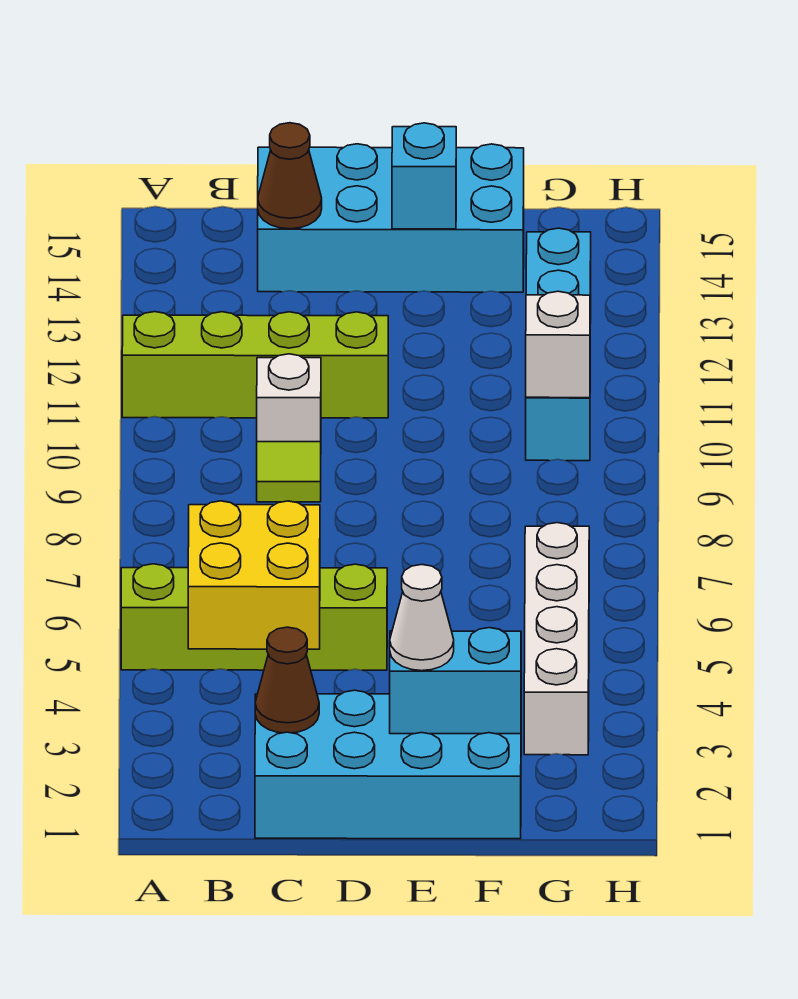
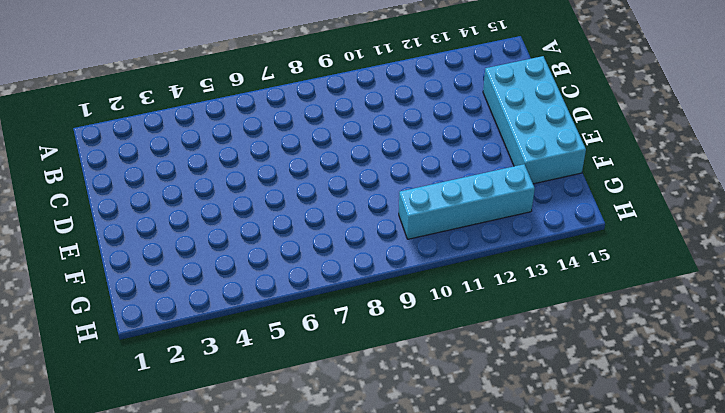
none -> lime brick A5:D5 level 1
none -> lime brick A11:D11 level 1
none -> cyan brick C1:F2 level 1

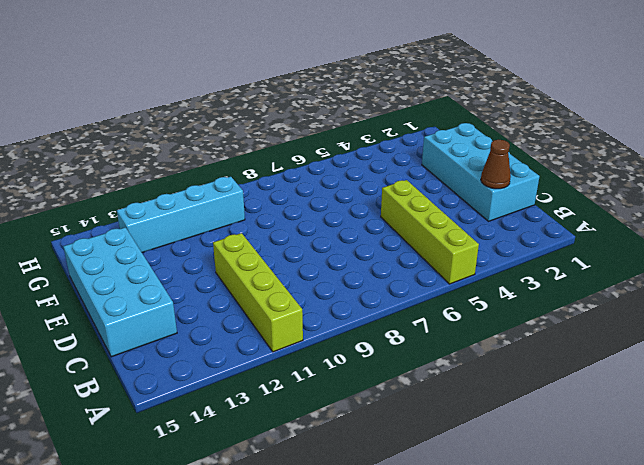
none -> lime tile C9 level 1
none -> white brick C10 level 1
none -> white brick G3:G6 level 1

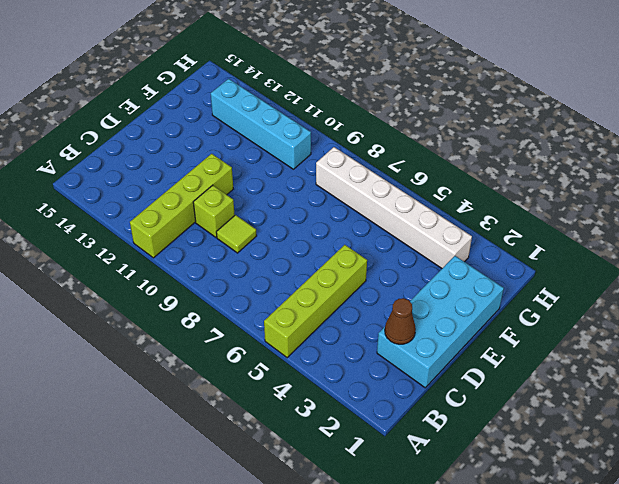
lime brick C10 level 1 -> white brick C10 level 1
white brick G3:G8 level 1 -> white brick G3:G6 level 1
none -> cyan brick C14:F15 level 1
none -> yellow brick B4:C5 level 2
none -> brown cone C14 level 2

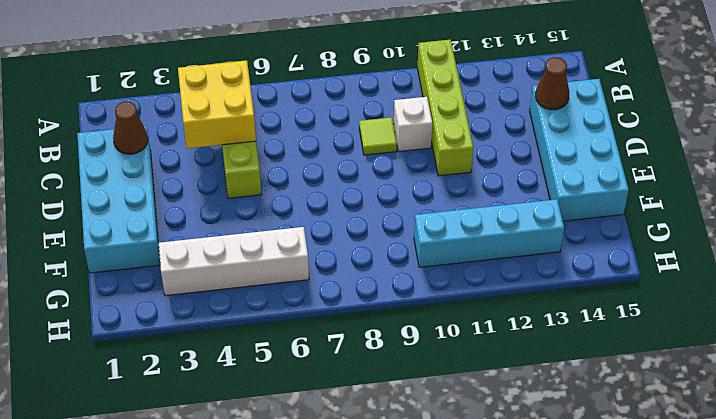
none -> cyan brick E2:F2 level 2
none -> cyan brick E14 level 2
none -> white brick G10 level 2

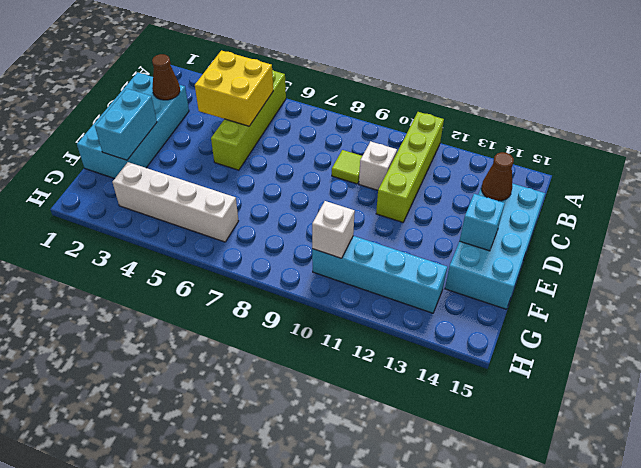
none -> white cone E2 level 3

